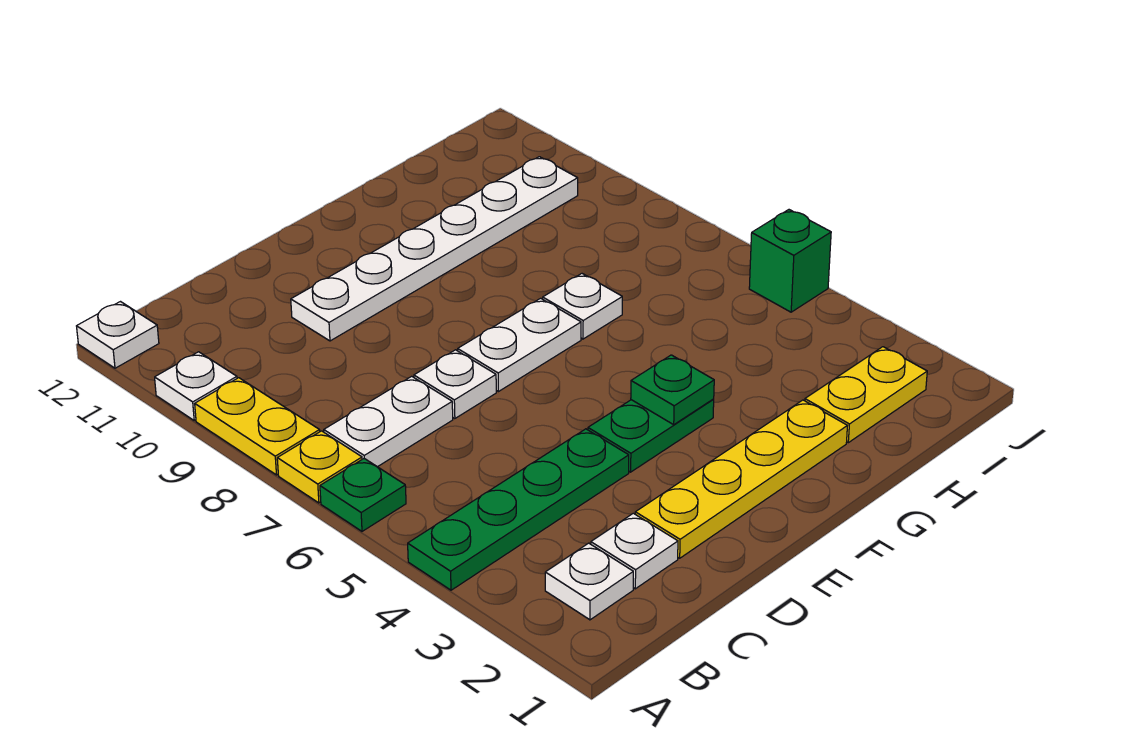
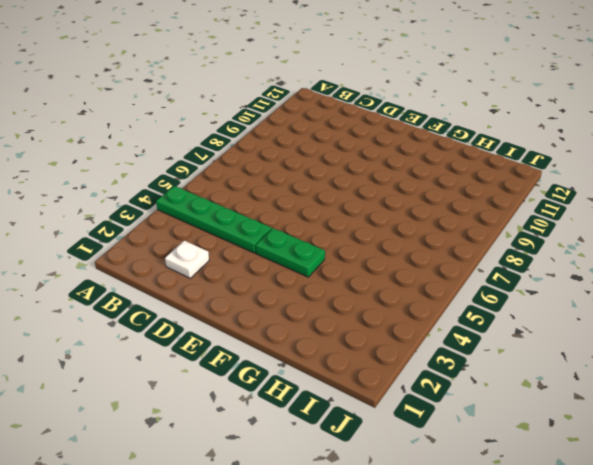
none -> green plate A6 level 1
none -> yellow plate A7 level 1
none -> yellow plate A8:A9 level 1

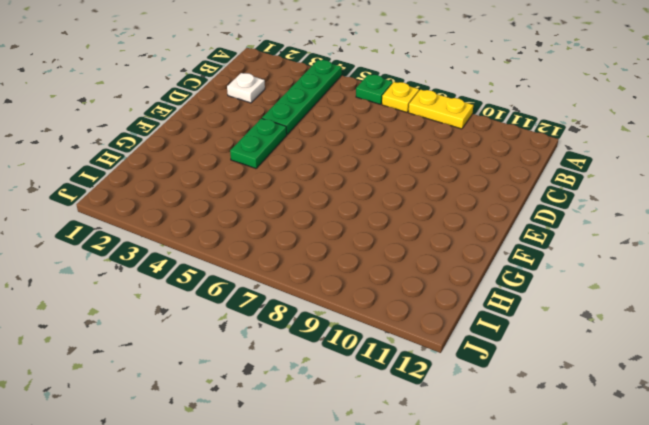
none -> white plate A10 level 1
none -> white plate A12 level 1
none -> white plate B2 level 1

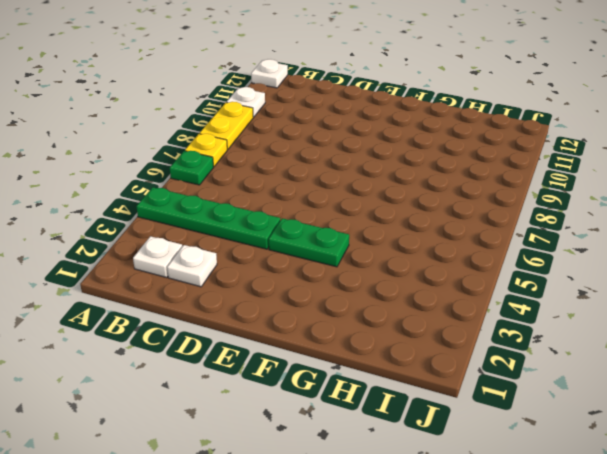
none -> white plate B7:C7 level 1
none -> yellow plate D2:G2 level 1
none -> white plate D7 level 1

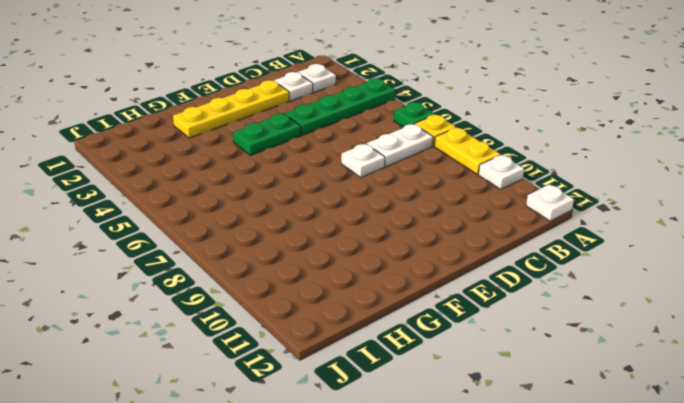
none -> white plate D10:I10 level 1
none -> white plate E7:F7 level 1
none -> white plate G7 level 1

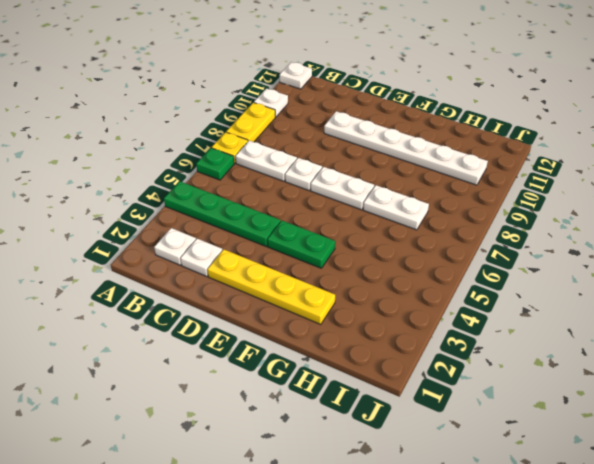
white plate G7:H7 level 1 -> white plate G7 level 1
none -> yellow plate H2:I2 level 1
none -> green brick J5 level 1
none -> green plate F4 level 2

